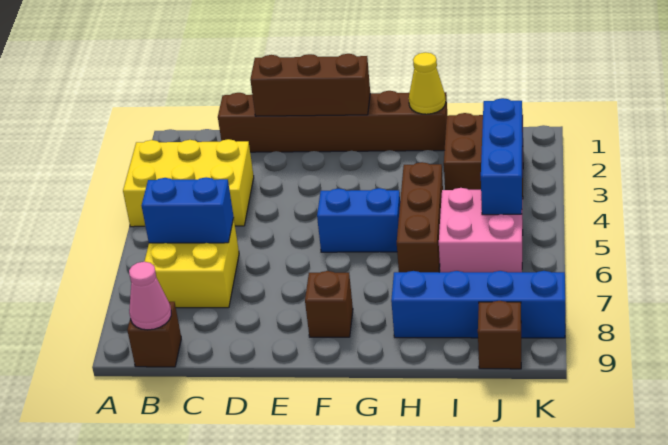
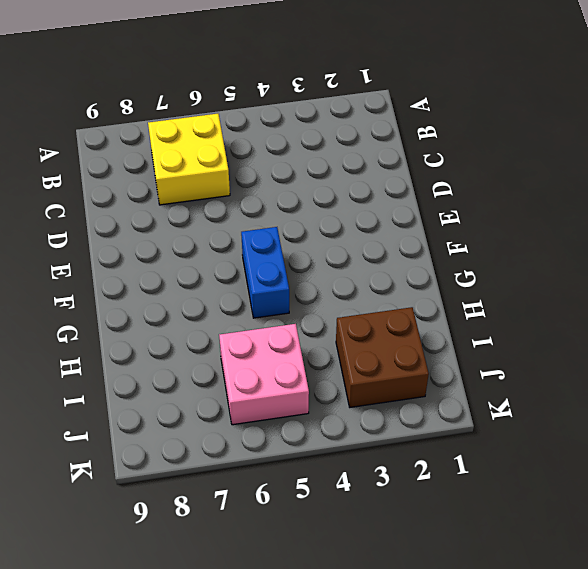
none -> yellow brick A3:C4 level 1
none -> brown brick B9 level 1
none -> brown brick C1:H1 level 1

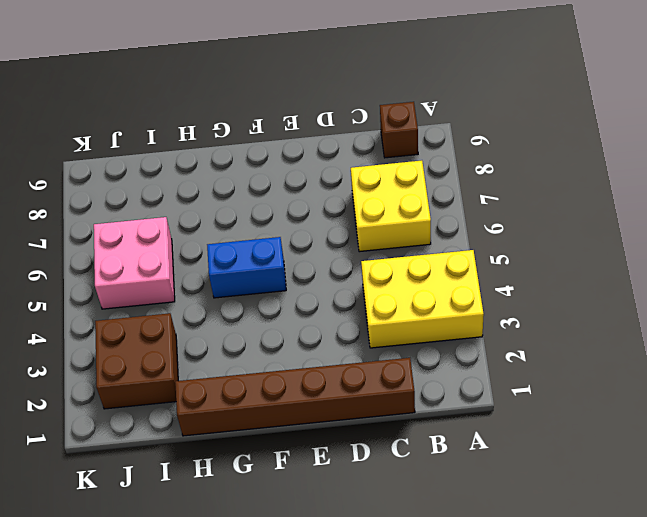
none -> brown brick F8 level 1
none -> brown brick H4:H6 level 1
none -> blue brick H8:K8 level 1

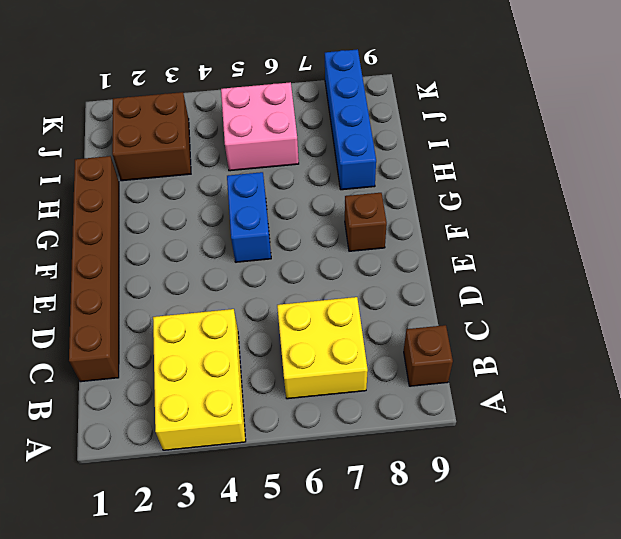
none -> brown brick H4:H6 level 1
none -> brown brick J9 level 1
none -> blue brick B6:C6 level 2

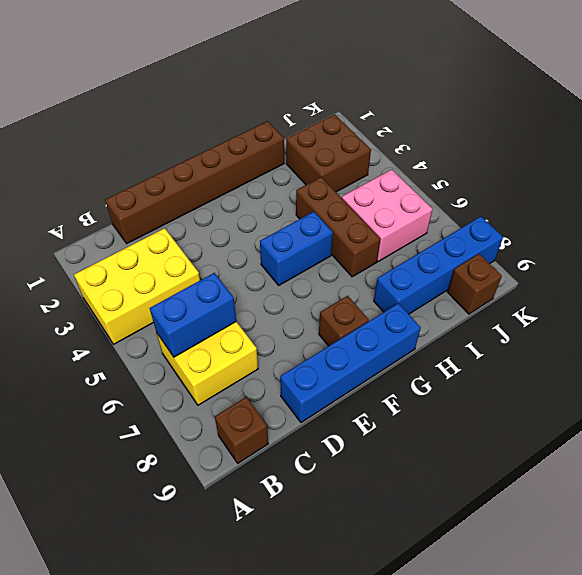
blue brick D9:G9 level 1 -> none
none -> pink cone B9 level 2
none -> brown brick D1:F1 level 2
none -> yellow cone H1 level 2

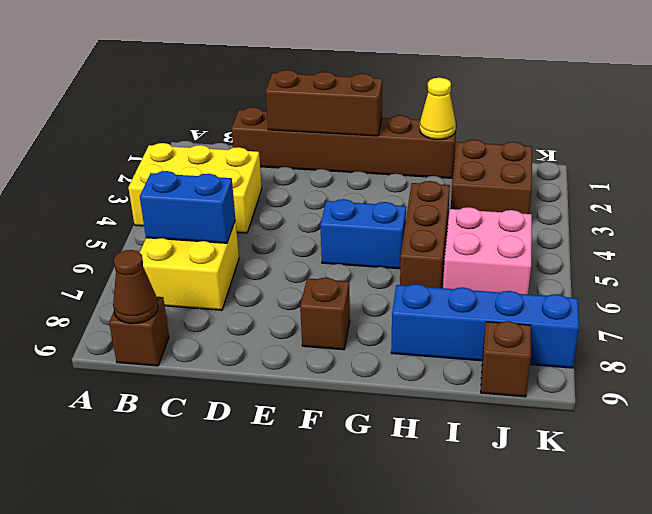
brown cone B9 level 2 -> pink cone B9 level 2
none -> blue brick J3:J5 level 2

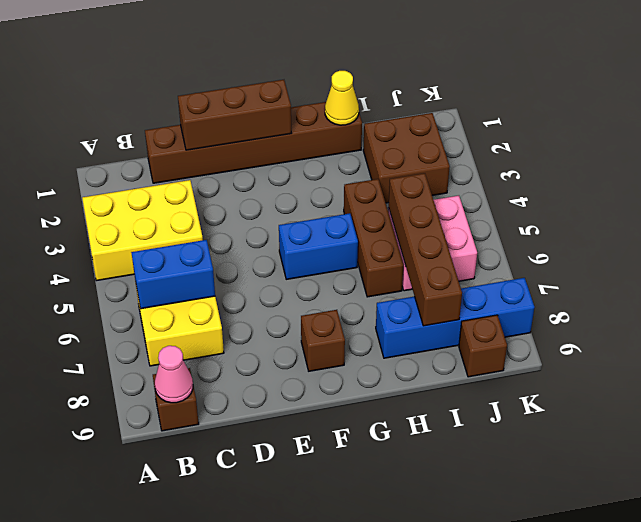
brown brick I5:I8 level 2 -> none
none -> blue brick J3:J5 level 2

